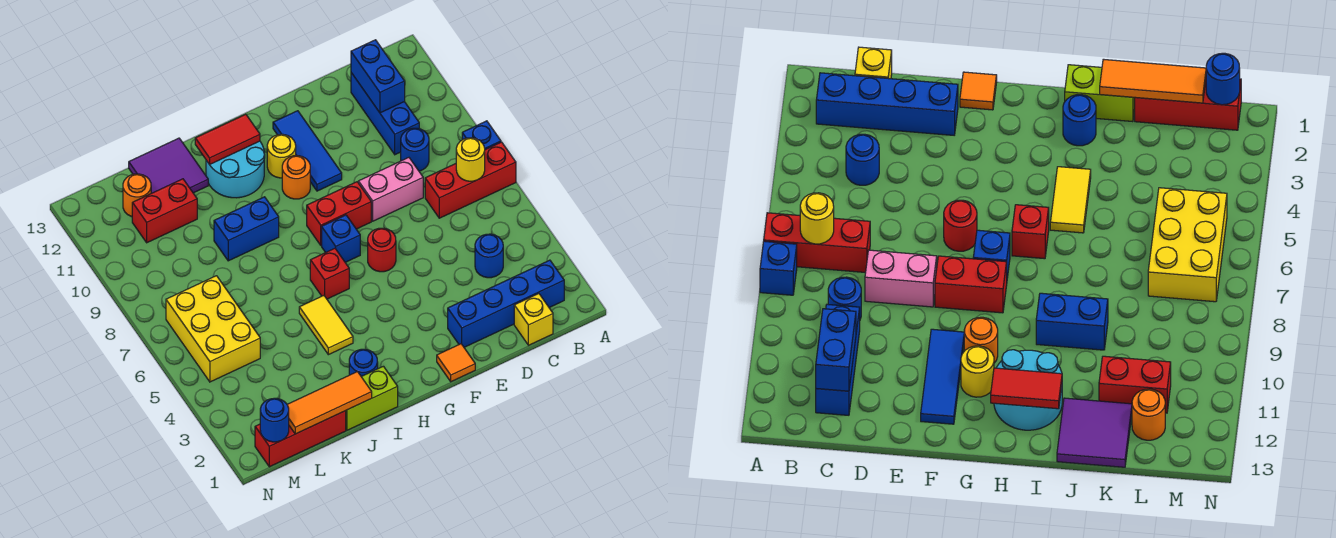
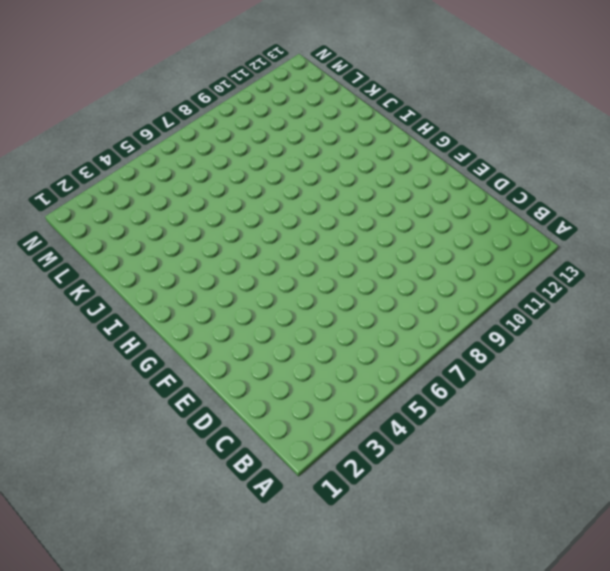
none -> red brick A7:C7 level 1
none -> blue brick A8 level 1
none -> blue brick B2:E2 level 1
none -> yellow brick C1 level 1

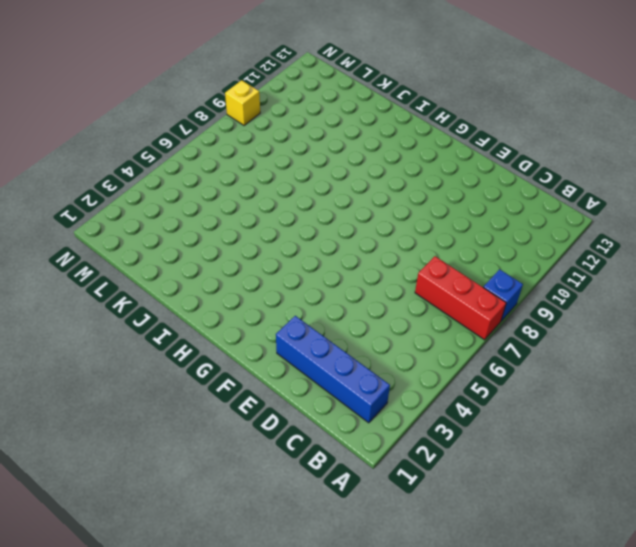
yellow brick N9 level 1 -> yellow brick C1 level 1
none -> blue round brick C4 level 1
none -> blue round brick C9 level 1
none -> blue brick C10:C12 level 1
none -> pink brick D8:E8 level 1

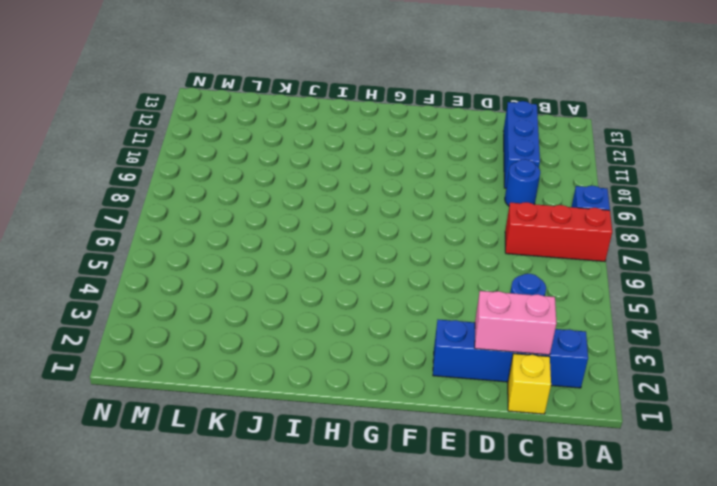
pink brick C2:D2 level 2 -> pink brick D8:E8 level 1
none -> orange tile F1 level 1
none -> red round brick F6 level 1
none -> red brick F8:G8 level 1
none -> blue tile F10:F12 level 1

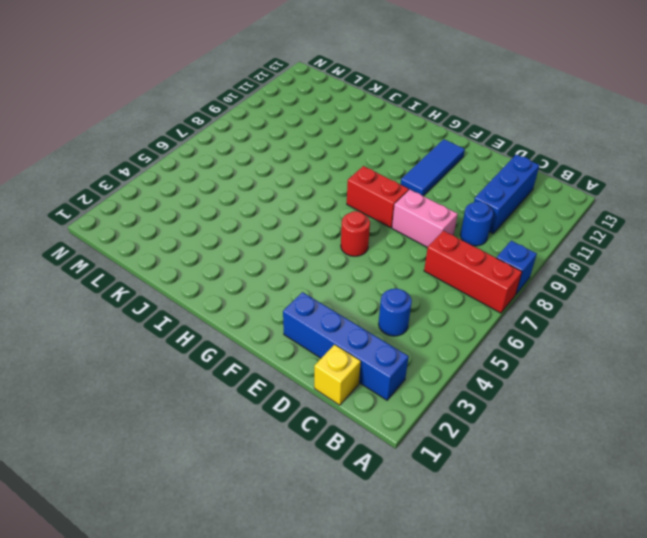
none -> orange tile F1 level 1
none -> blue brick G7 level 1
none -> orange round brick G10 level 1
none -> yellow round brick G11 level 1

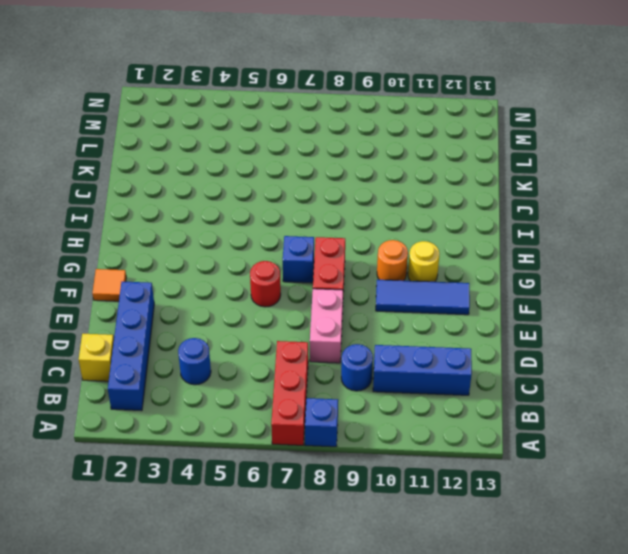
none -> red brick H6 level 1
none -> cyan round brick H11:I12 level 1
none -> lime brick I1:J1 level 1
none -> blue round brick I2 level 1

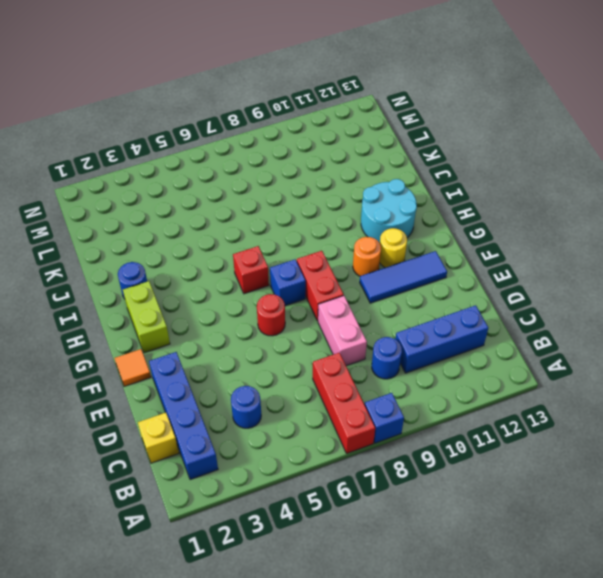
lime brick G2:H2 level 1 -> lime brick I1:J1 level 1
none -> yellow tile I4:I5 level 1
none -> blue brick I9:J9 level 1
none -> purple tile J12:K13 level 1
none -> red brick K1:M1 level 1

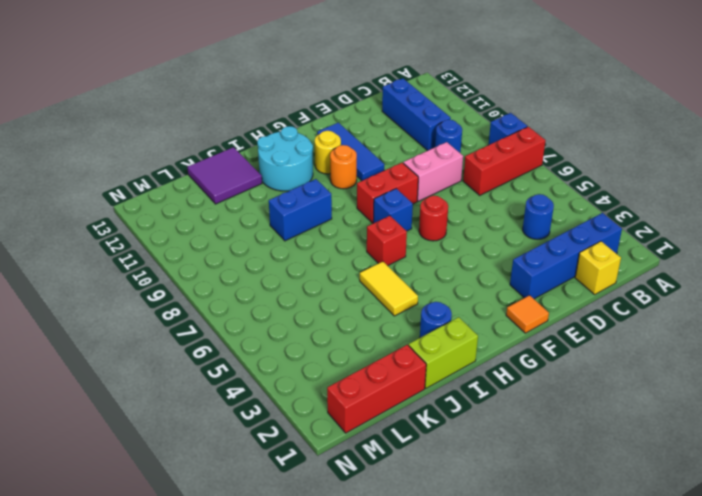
none -> red brick K11:L11 level 1
none -> yellow brick L5:M7 level 1
none -> orange round brick L12 level 1
none -> yellow round brick B7 level 2

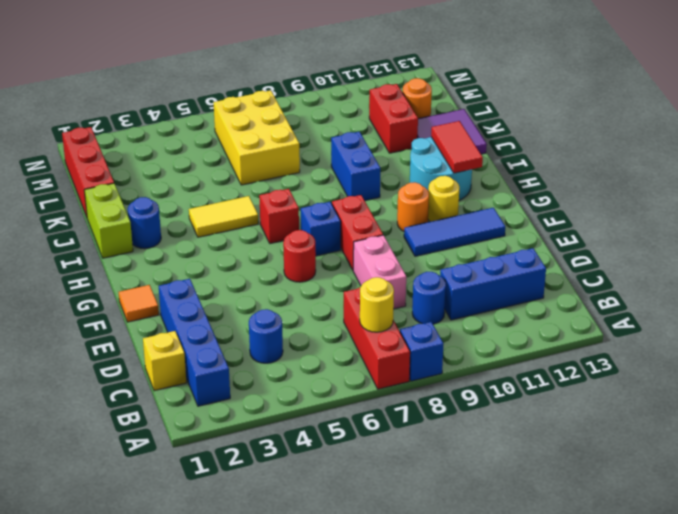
yellow brick K6:M7 level 1 -> yellow brick L5:M7 level 1
none -> blue brick C11:C12 level 2
none -> orange tile J1:L1 level 2
none -> blue round brick M1 level 2

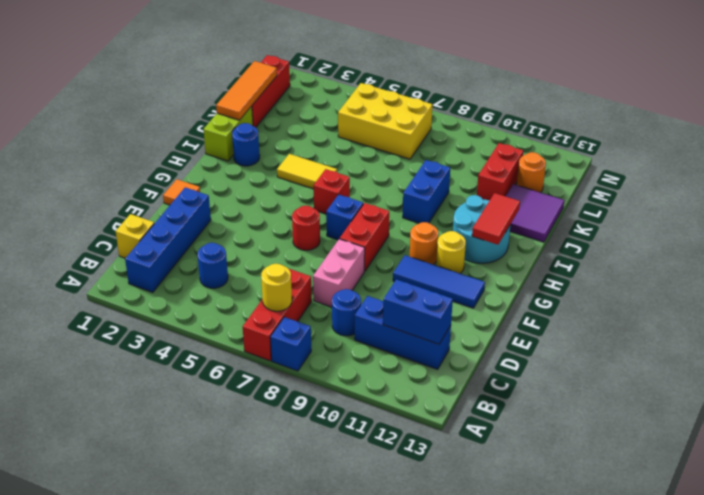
none -> blue round brick M1 level 2

